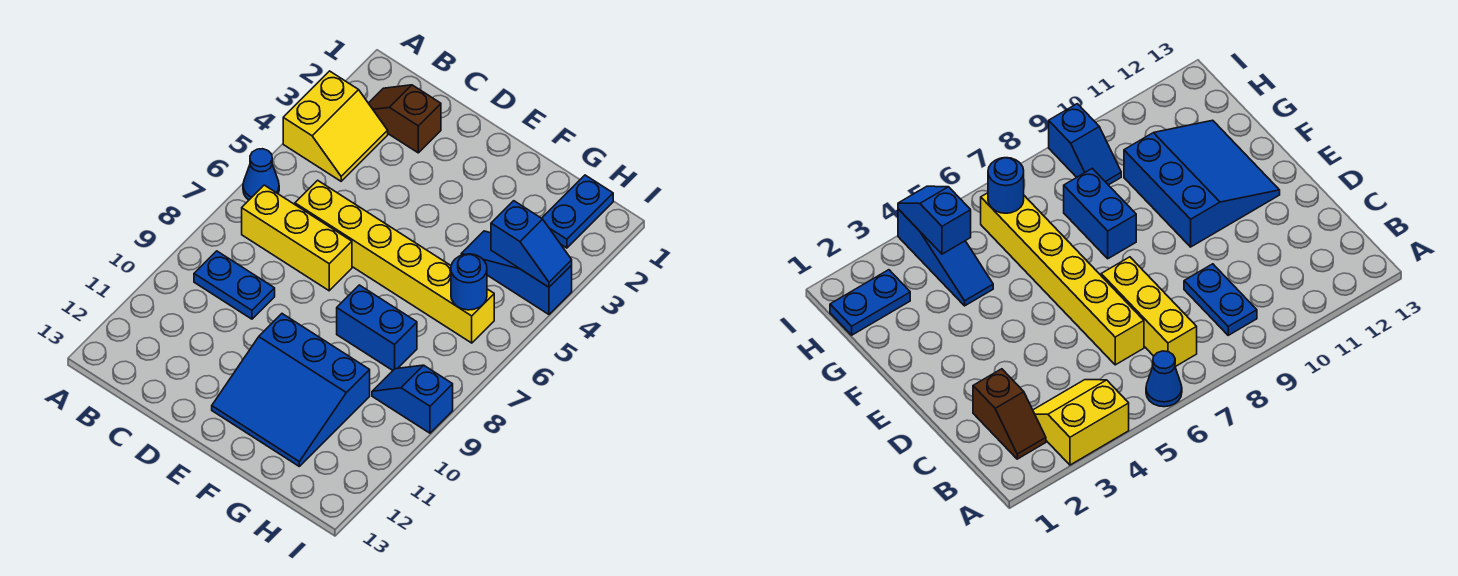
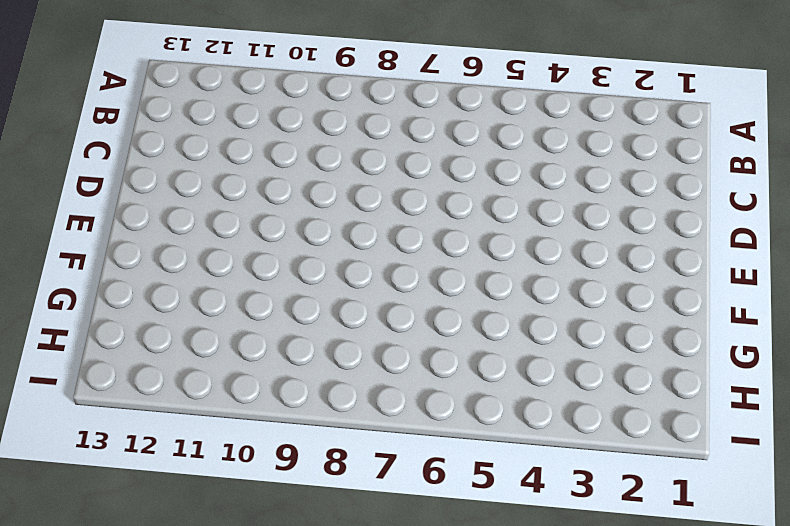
none -> yellow slope A3:B4 level 1 top A
none -> blue cone A6 level 1
none -> brown slope B2:C2 level 1 top C

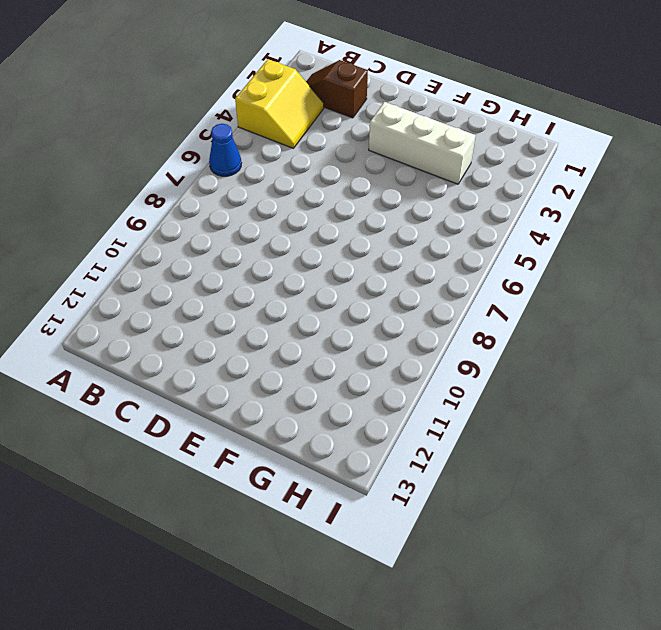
white brick E3:G3 level 1 -> none
none -> yellow brick B7:D7 level 1
none -> blue plate B9:C9 level 1
none -> yellow brick C6:H6 level 1

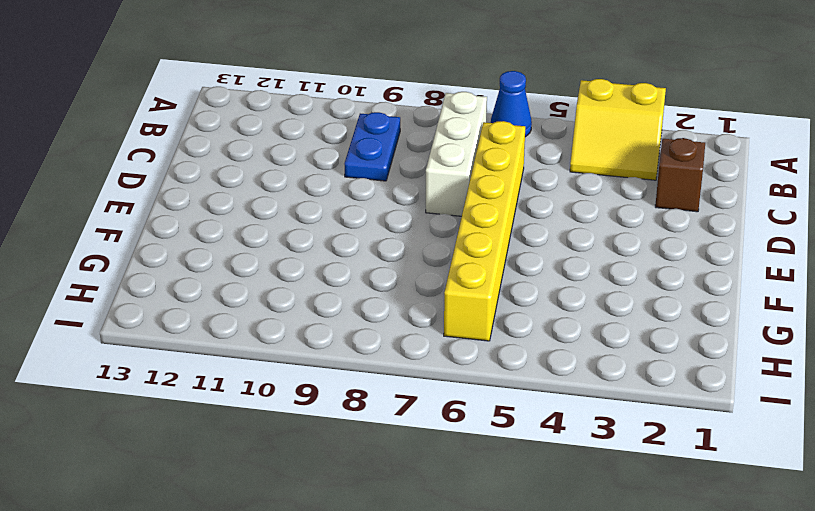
white brick B7:D7 level 1 -> yellow brick B7:D7 level 1
none -> blue slope E10:G12 level 1 top 10
none -> blue brick F8:G8 level 1
none -> blue slope G4:I4 level 1 top I

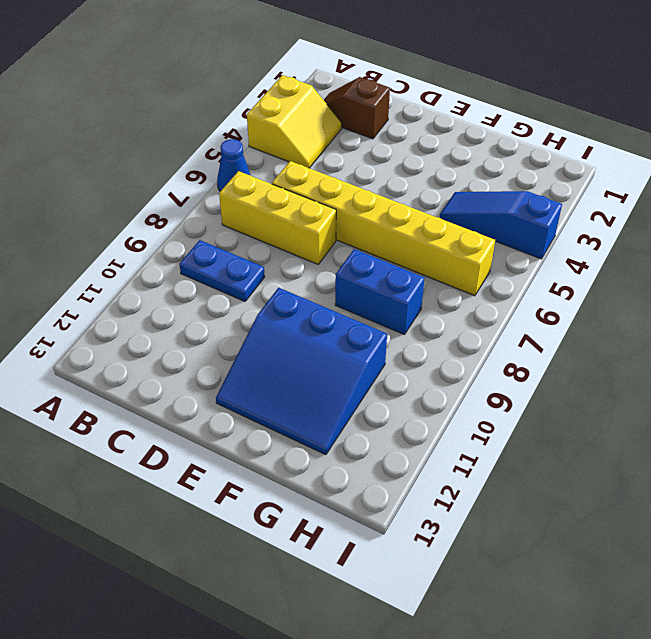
none -> blue plate H1:H2 level 1
none -> blue slope H9:I9 level 1 top I
none -> blue slope H4:I4 level 2 top H

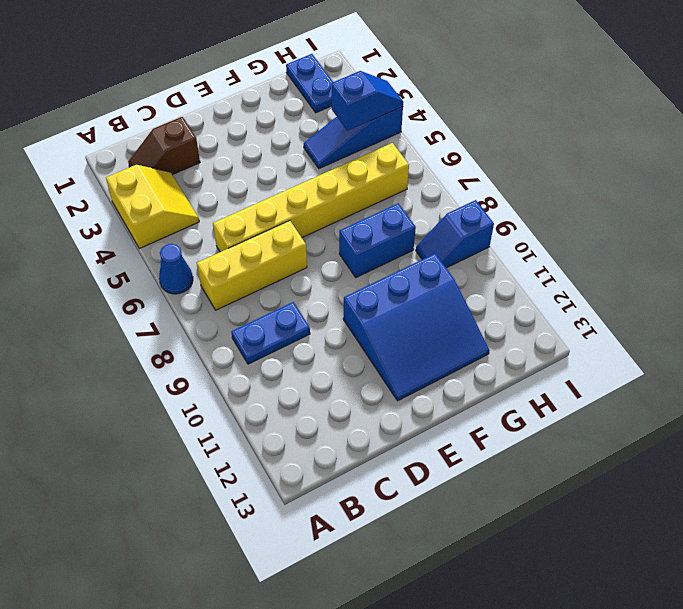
none -> blue round brick H6 level 2

